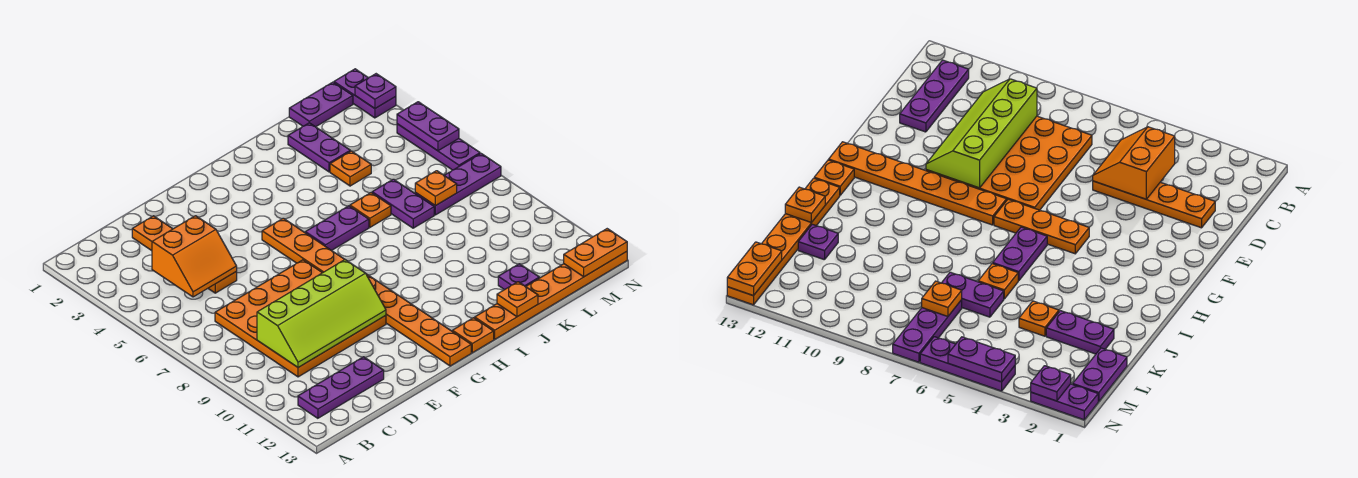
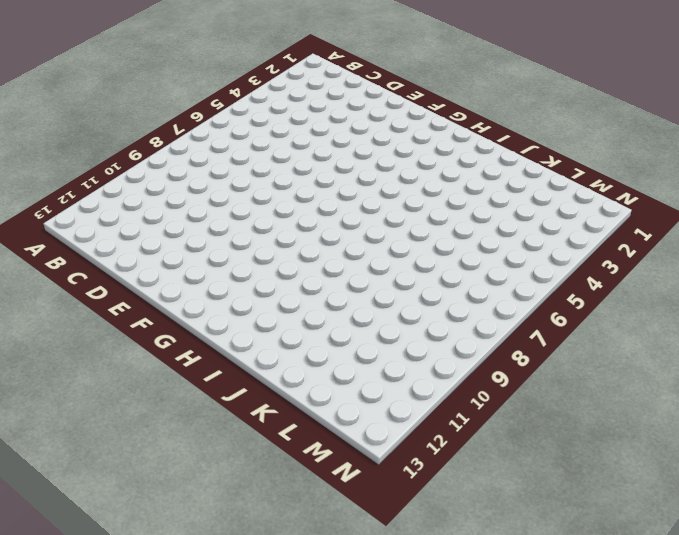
none -> purple plate B12:D12 level 1
none -> orange plate C7:F10 level 1
none -> orange plate D2:D5 level 1

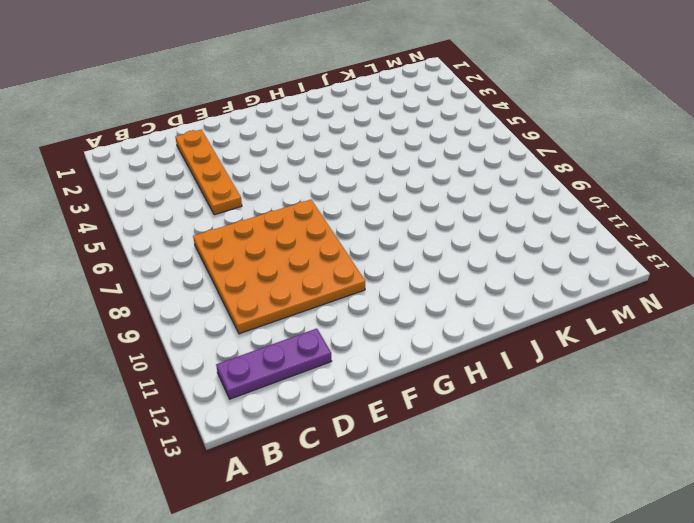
none -> orange plate G5:G7 level 1
none -> orange plate G8:G13 level 1
none -> purple plate H6:I6 level 1

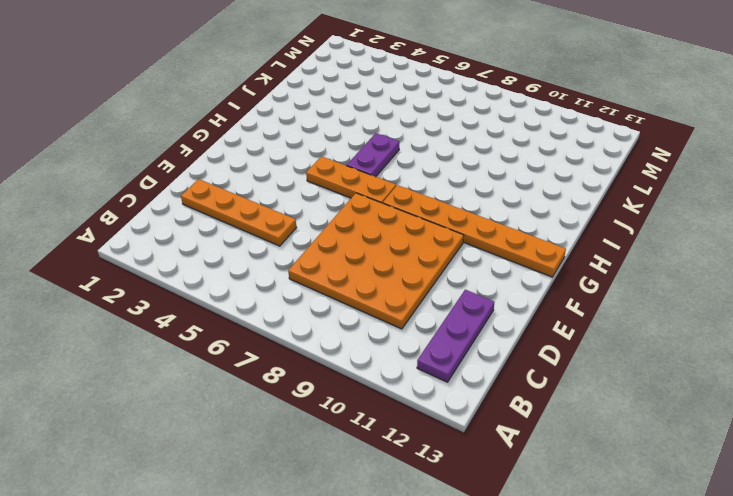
none -> orange plate H13 level 1
none -> orange plate I13:N13 level 1
none -> orange plate J6 level 1

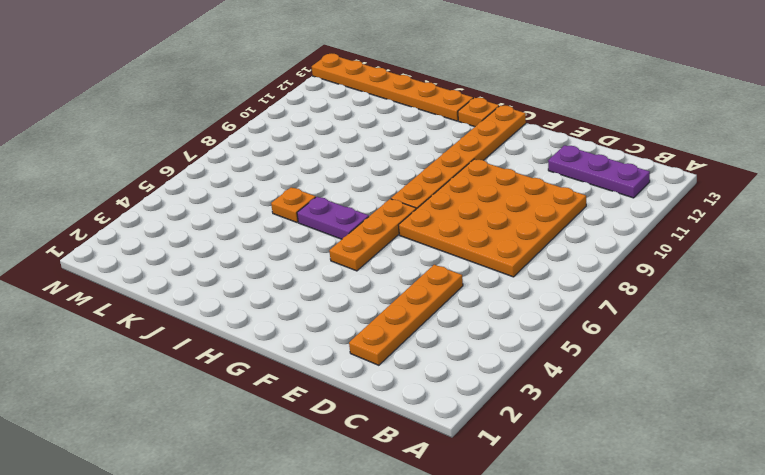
none -> purple plate K2:K3 level 1
none -> orange plate K4 level 1
none -> purple plate K6:K7 level 1

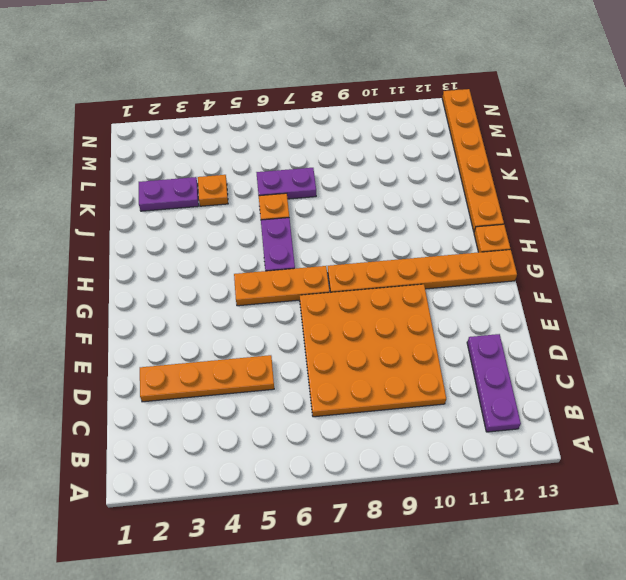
none -> purple plate K12 level 1
none -> purple plate L1:M1 level 1
none -> purple plate L7:N7 level 1

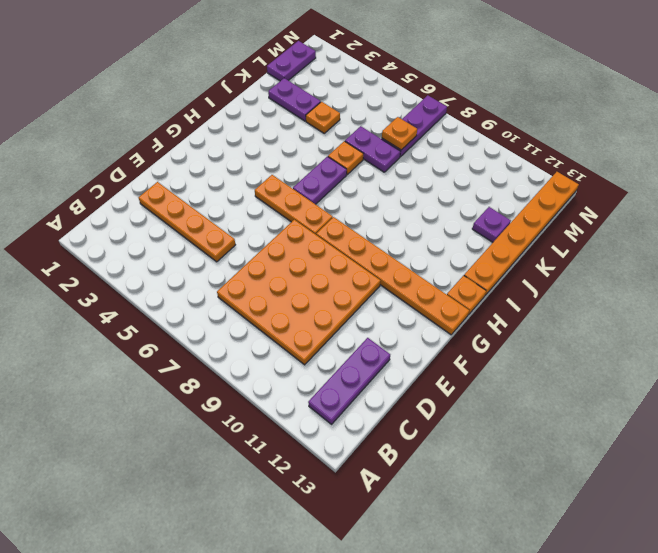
none -> purple plate N1:N2 level 1
none -> purple plate N4:N6 level 1
none -> orange slope C4:D5 level 2 top 4

